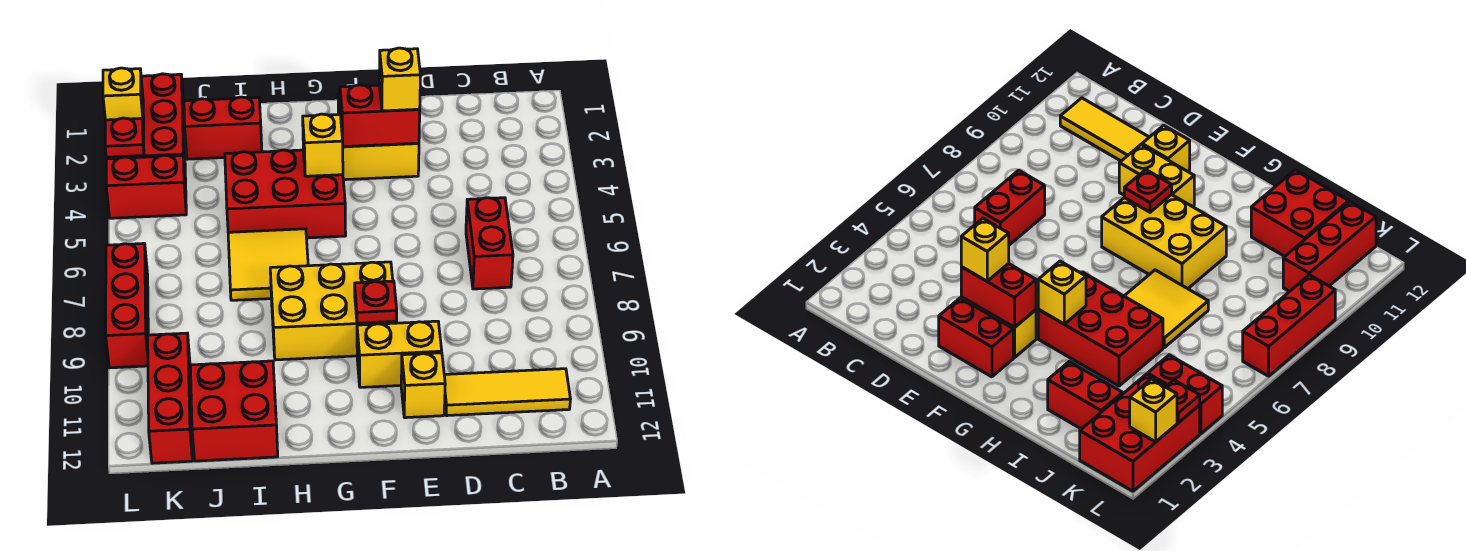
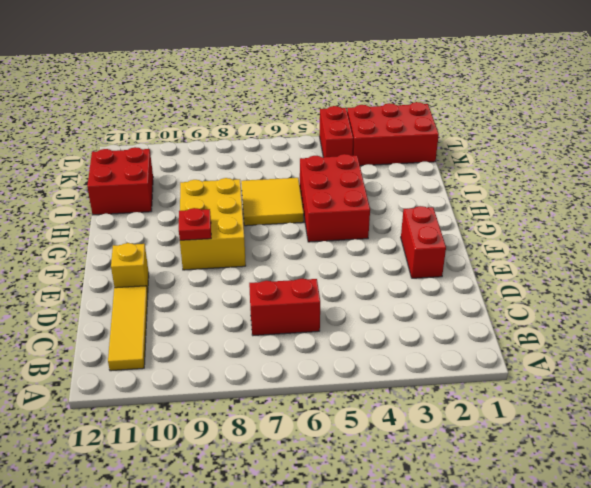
none -> yellow brick E3:F3 level 1
none -> yellow brick E10:F10 level 1
none -> red brick I2:J2 level 1

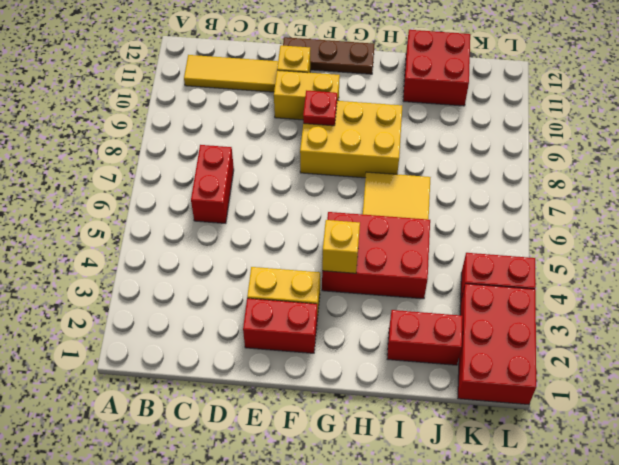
brown plate E12:G12 level 1 -> none
none -> red brick K10:K12 level 1
none -> red brick L7:L9 level 1
none -> red brick E3:F3 level 2

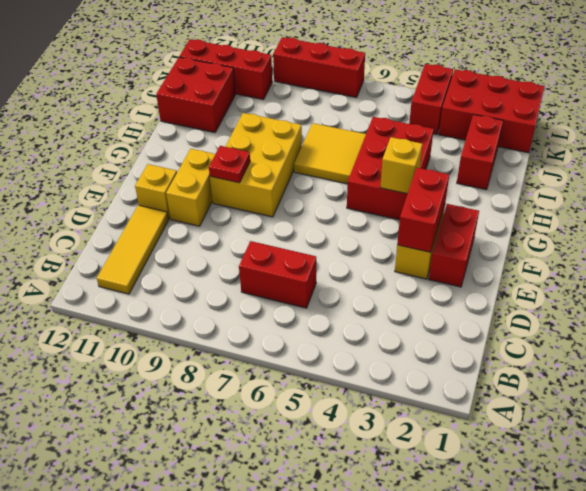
none -> yellow brick L2 level 2
none -> red plate L3 level 2
none -> yellow brick E3 level 3

